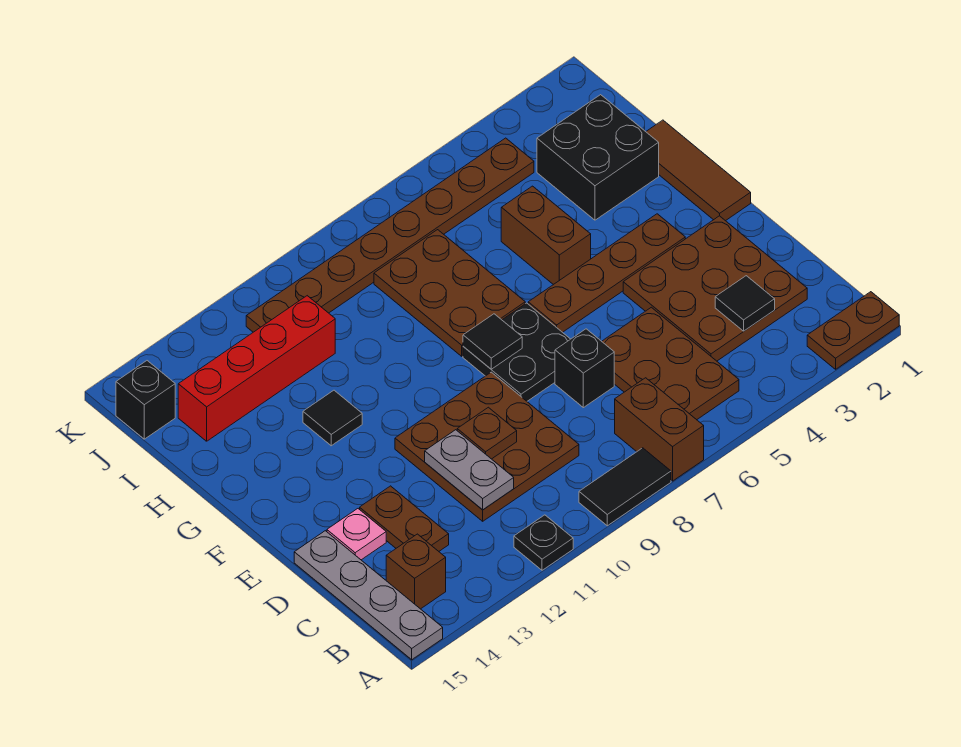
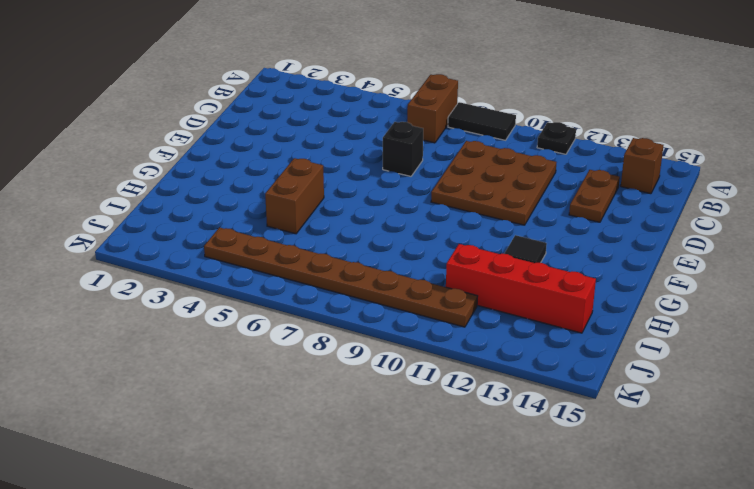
none -> brown plate A1:A2 level 1
none -> grey plate A15:D15 level 1
none -> brown plate B5:D6 level 1

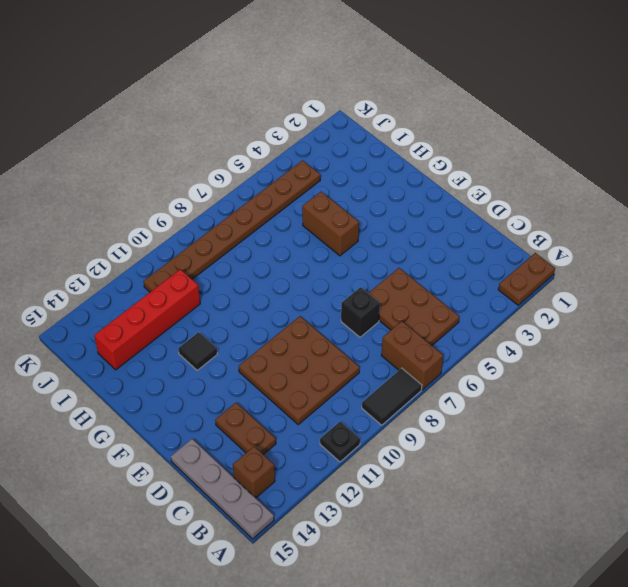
none -> brown plate C2:E4 level 1
none -> pink plate D14 level 1
none -> black plate E7:F8 level 1

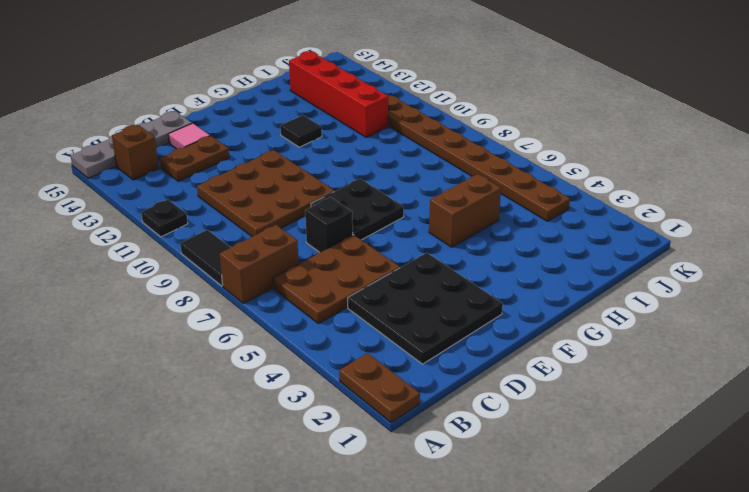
black plate C2:E4 level 1 -> brown plate C2:E4 level 1
pink tile D14 level 1 -> pink plate D14 level 1
none -> brown tile F1:H1 level 1
none -> brown plate F3:F6 level 1
none -> brown plate G7:I8 level 1

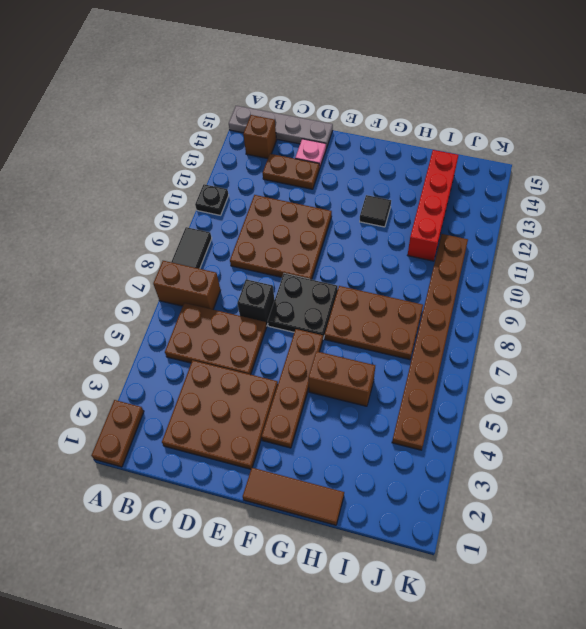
none -> black brick H2:I3 level 1
none -> black brick J15 level 1
none -> black tile C3 level 2

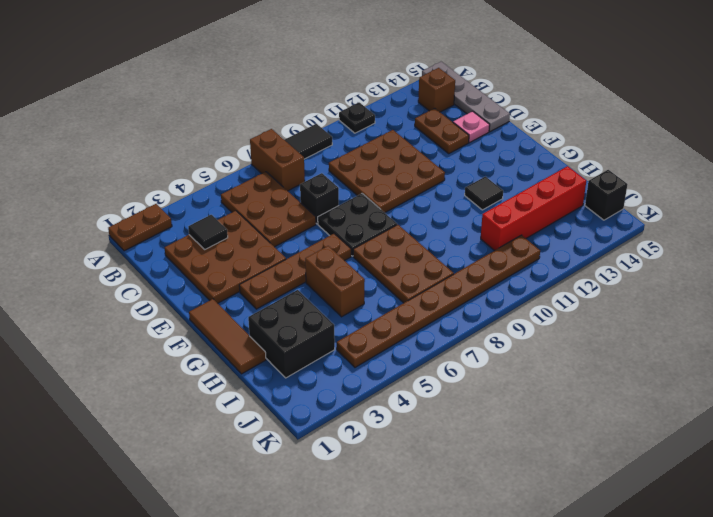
none -> grey plate C11:D11 level 2
none -> brown plate D10 level 2
none -> black tile F8 level 2

